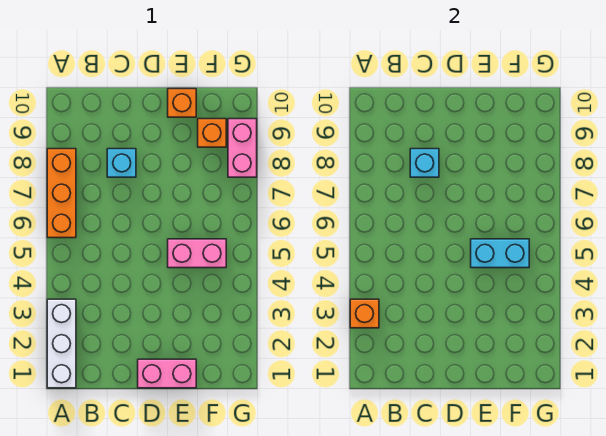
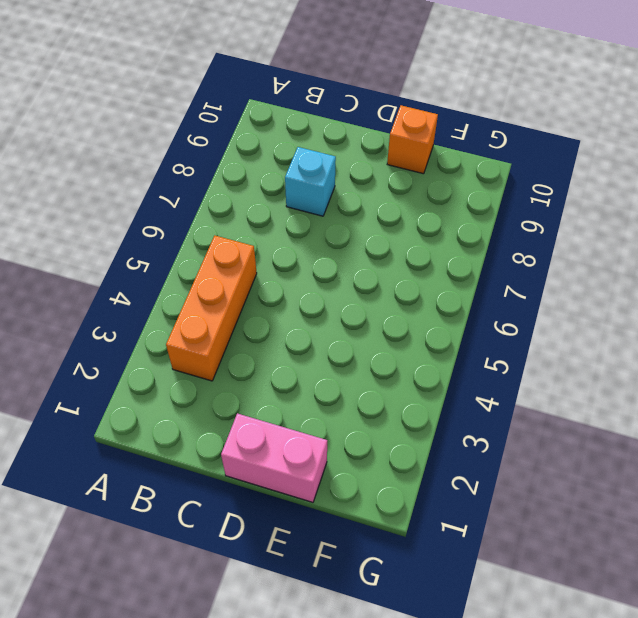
orange brick B3:B5 level 1 -> orange brick A6:A8 level 1
none -> white brick A1:A3 level 1
none -> pink brick E5:F5 level 1

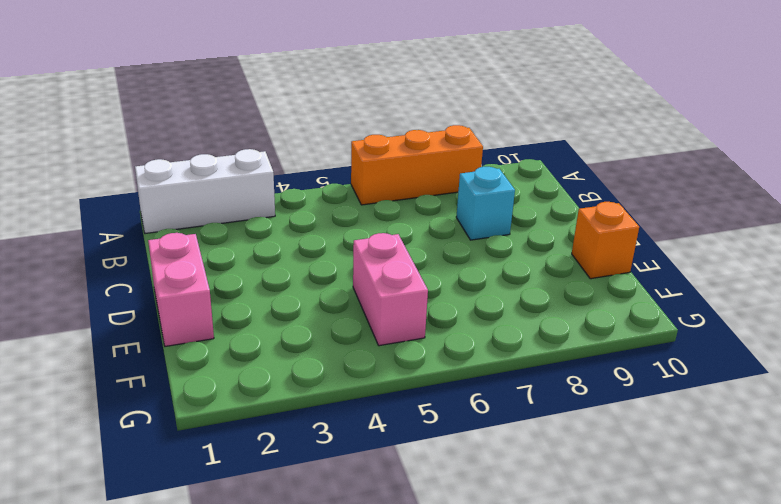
none -> orange brick F9 level 1
none -> pink brick G8:G9 level 1

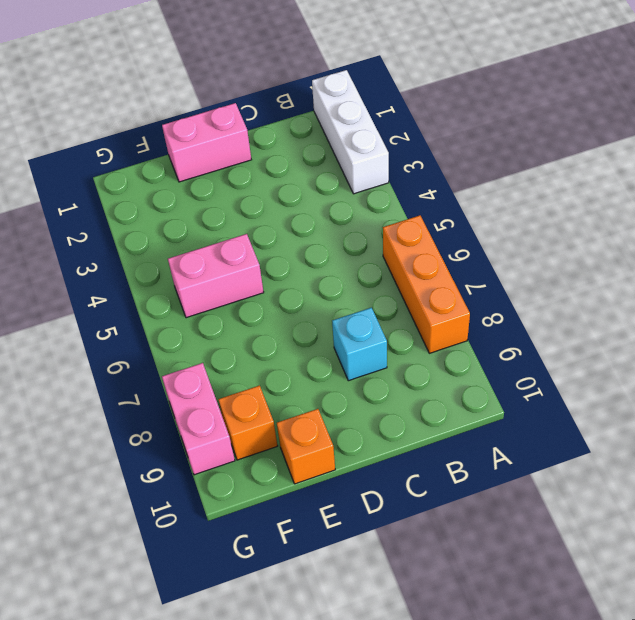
none -> orange brick A3 level 2
none -> cyan brick C8 level 2

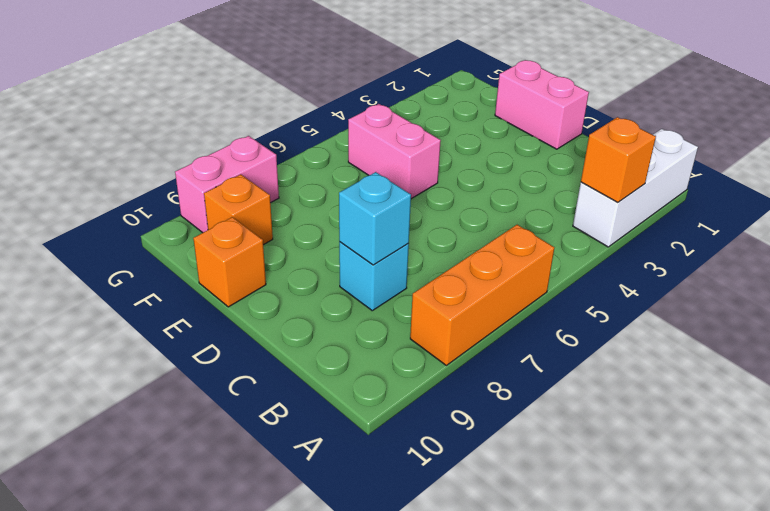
none -> cyan brick E5:F5 level 2

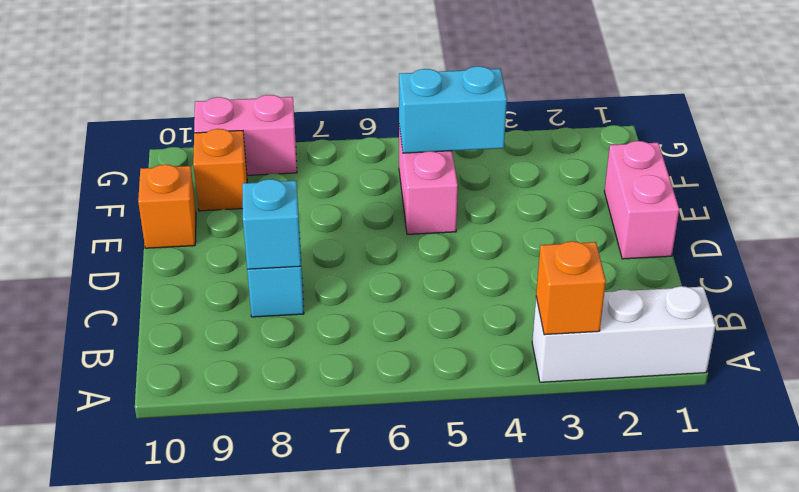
cyan brick F4:F5 level 2 -> cyan brick E5:F5 level 2
none -> orange brick A6:A8 level 1

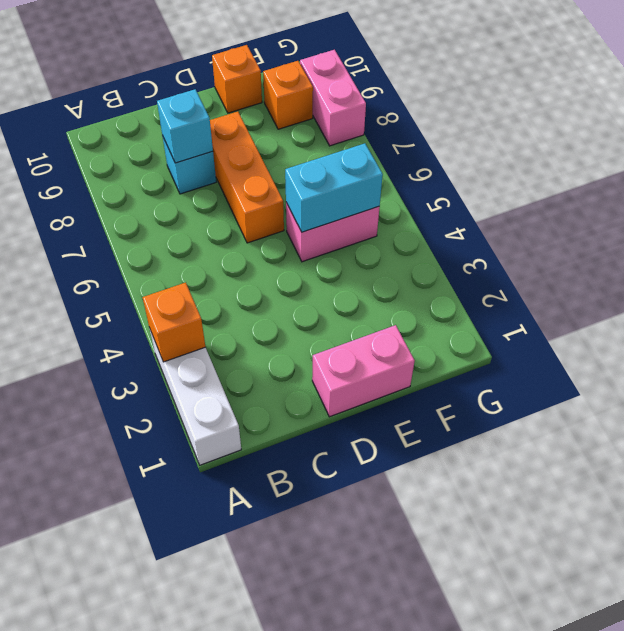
orange brick D6:D8 level 1 -> orange brick A6:A8 level 1

